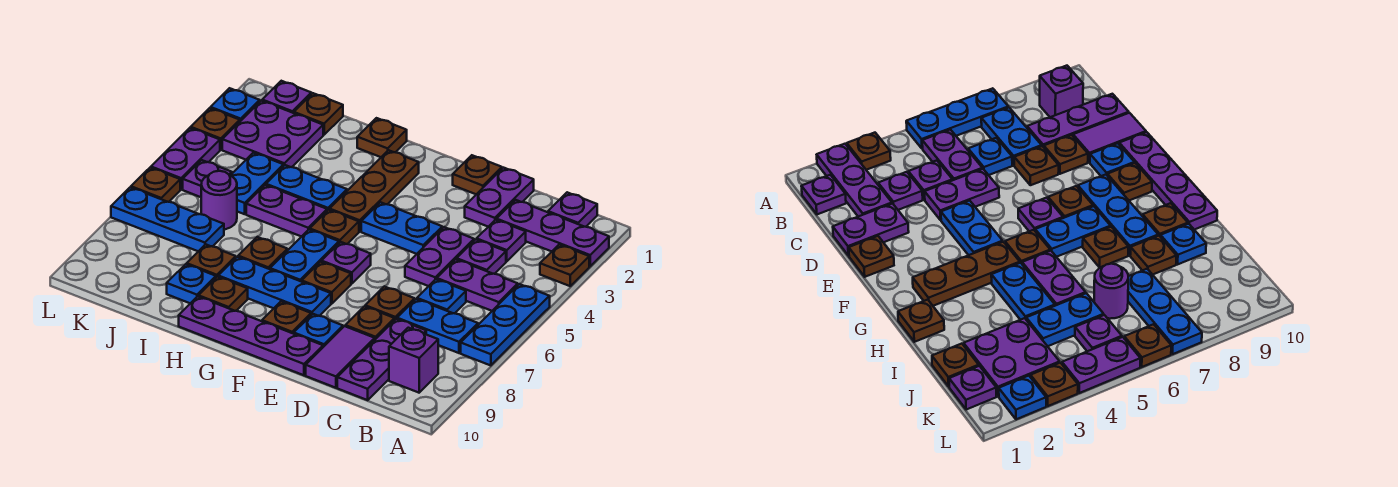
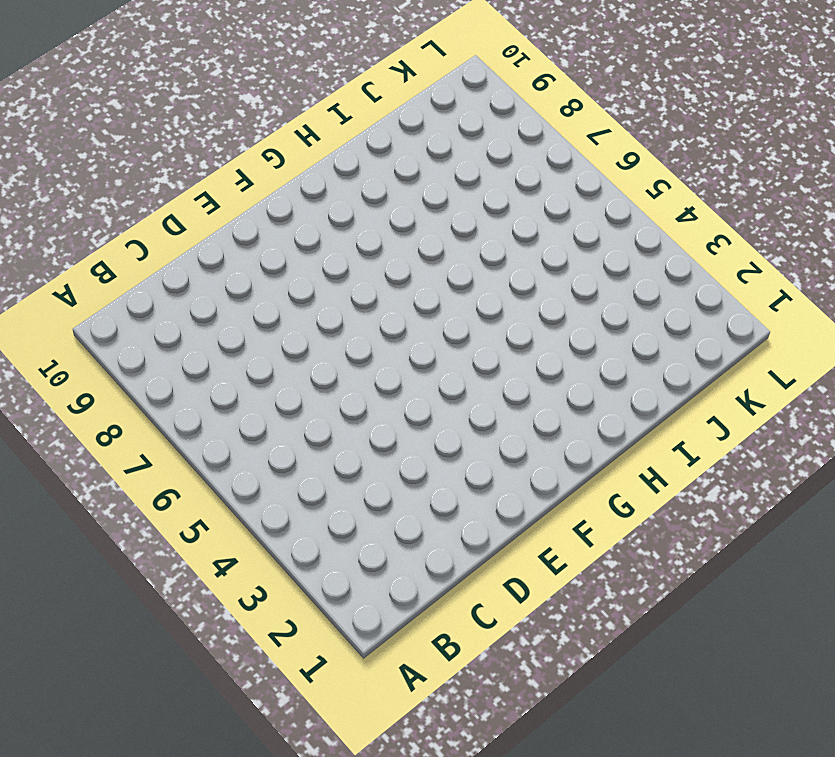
none -> purple plate A2:C2 level 1
none -> brown plate A3 level 1
none -> blue plate A5:A7 level 1
none -> purple plate B1 level 1

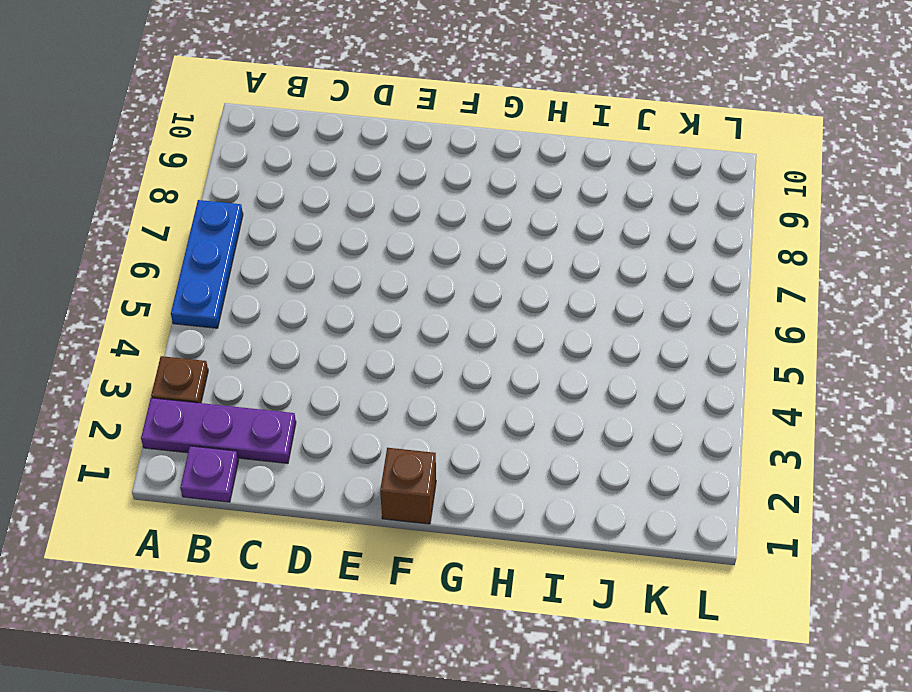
brown brick F1 level 1 -> none
none -> purple plate B5:C5 level 1
none -> blue plate B7:C7 level 1
none -> purple brick B9 level 1
none -> purple plate C3 level 1

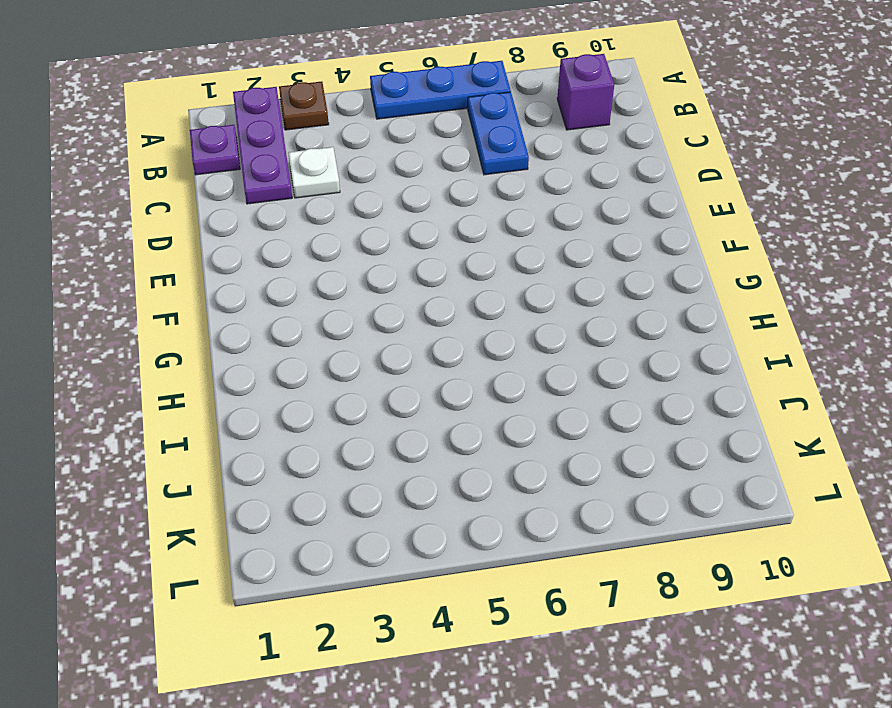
white plate C3 level 1 -> purple plate C3 level 1
none -> purple plate B5:C5 level 1
none -> purple plate C4 level 1
none -> blue plate C6 level 1
none -> purple plate C8:C10 level 1

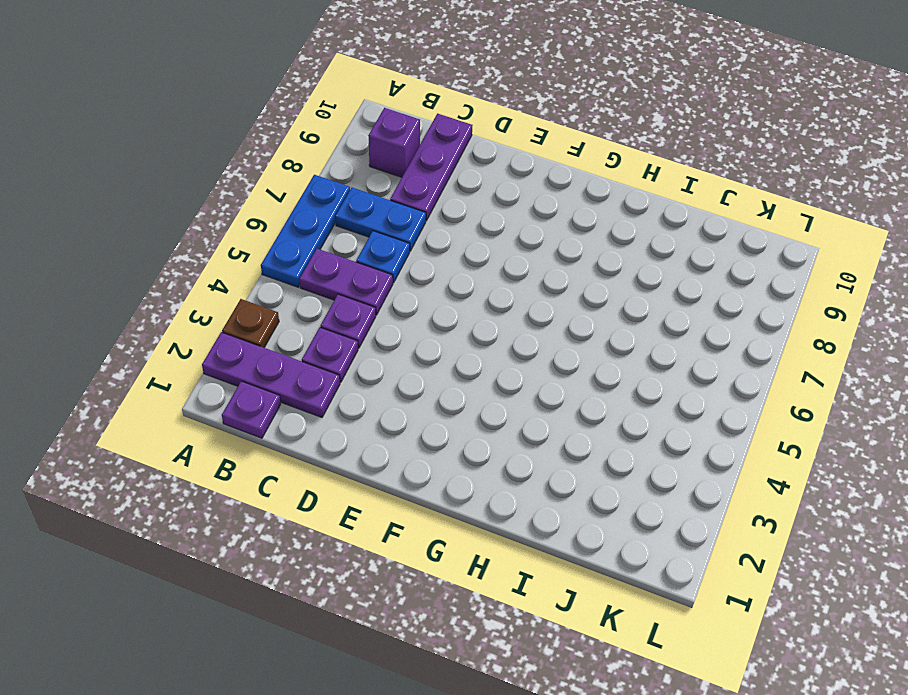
none -> purple plate D1:D2 level 1
none -> purple plate D4:D5 level 1
none -> brown plate D7 level 1
none -> brown plate D8 level 1

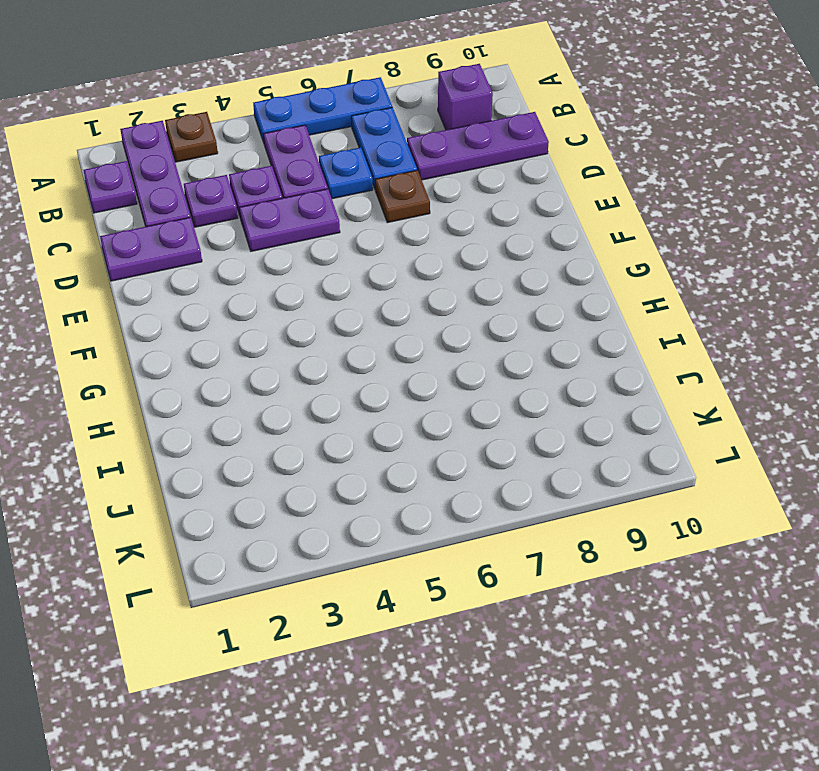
none -> brown plate D8 level 1
none -> purple tile D9:D10 level 1
none -> brown plate E1 level 1
none -> blue plate E4:F4 level 1

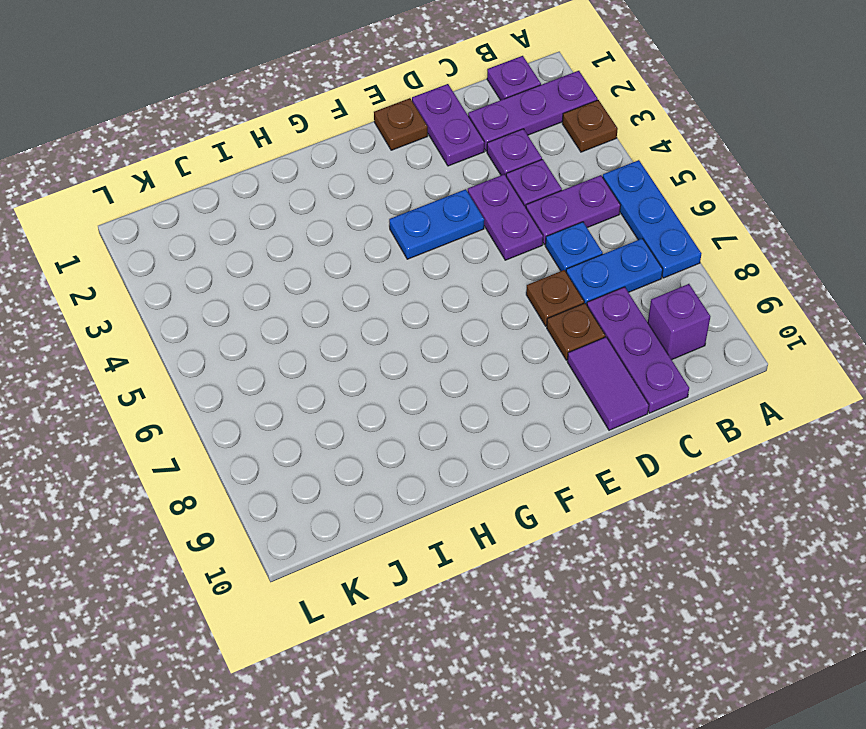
none -> blue plate E9 level 1
none -> purple plate E10:H10 level 1
none -> purple plate F6 level 1
none -> brown plate F7 level 1

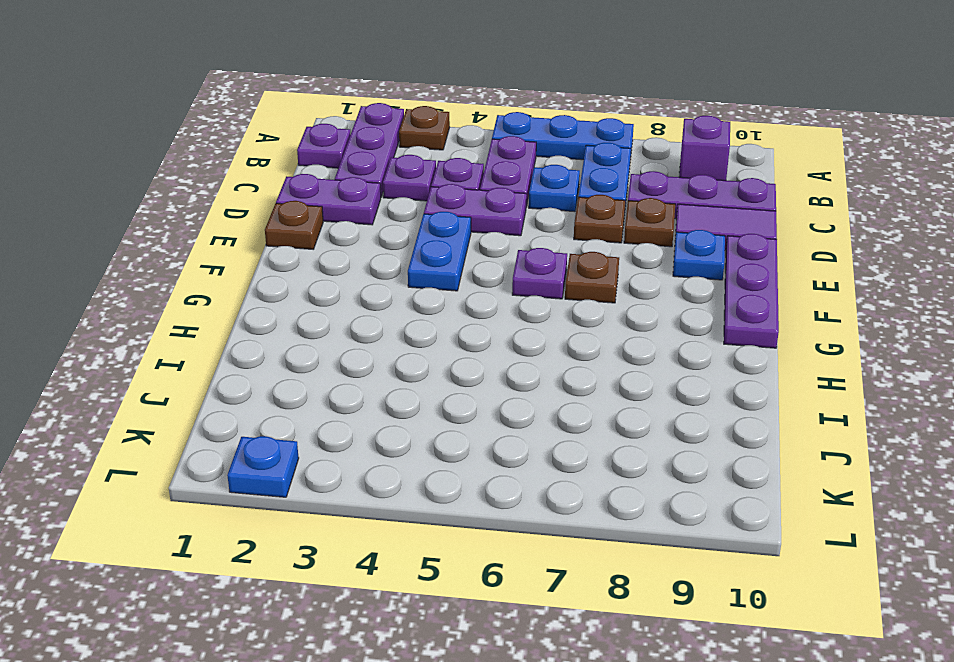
purple plate E10:G10 level 1 -> purple plate E10:H10 level 1
none -> blue plate F8:H8 level 1
none -> brown plate F9 level 1
none -> brown plate G2:G4 level 1
none -> brown plate G5 level 1

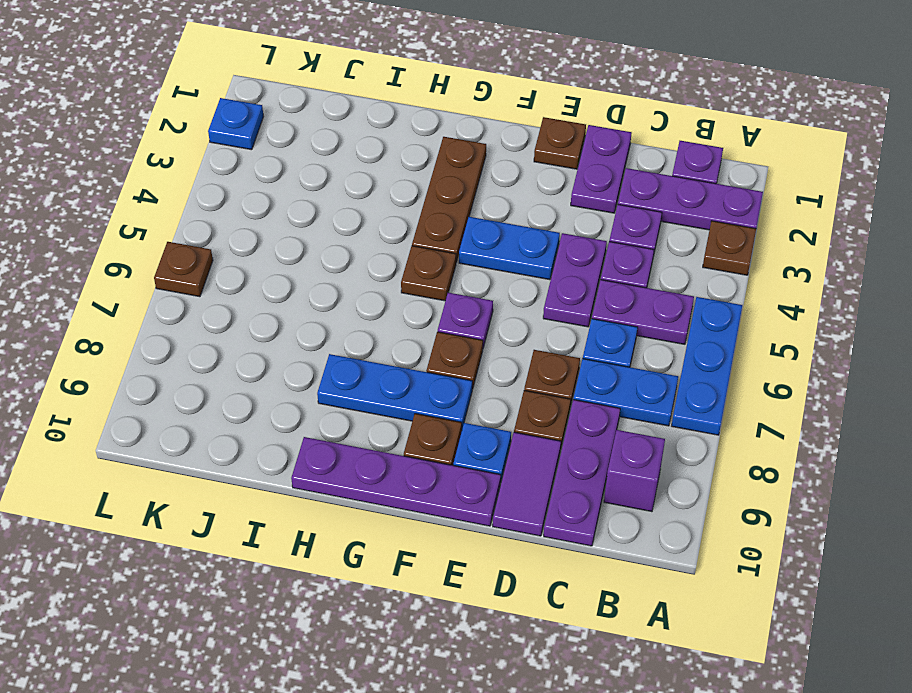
none -> blue plate G6:G7 level 1
none -> brown plate H1 level 1
none -> blue plate H4:I4 level 1
none -> purple plate H5:I5 level 1

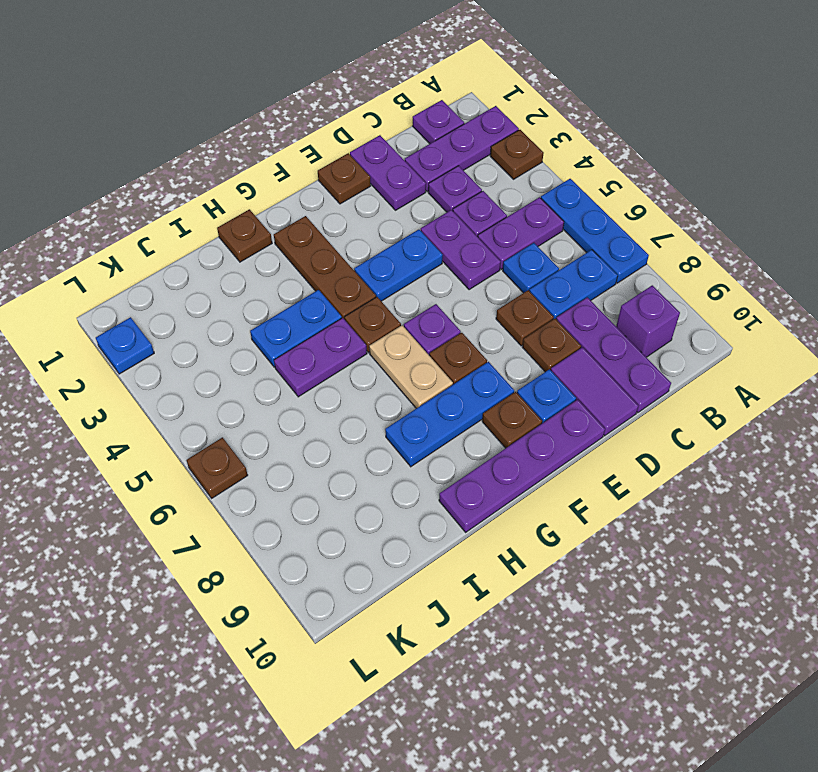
tan plate G6:G7 level 1 -> blue plate G6:G7 level 1
none -> brown plate H7 level 1
none -> brown plate H9 level 1
none -> brown plate I8 level 1
none -> blue plate I9 level 1

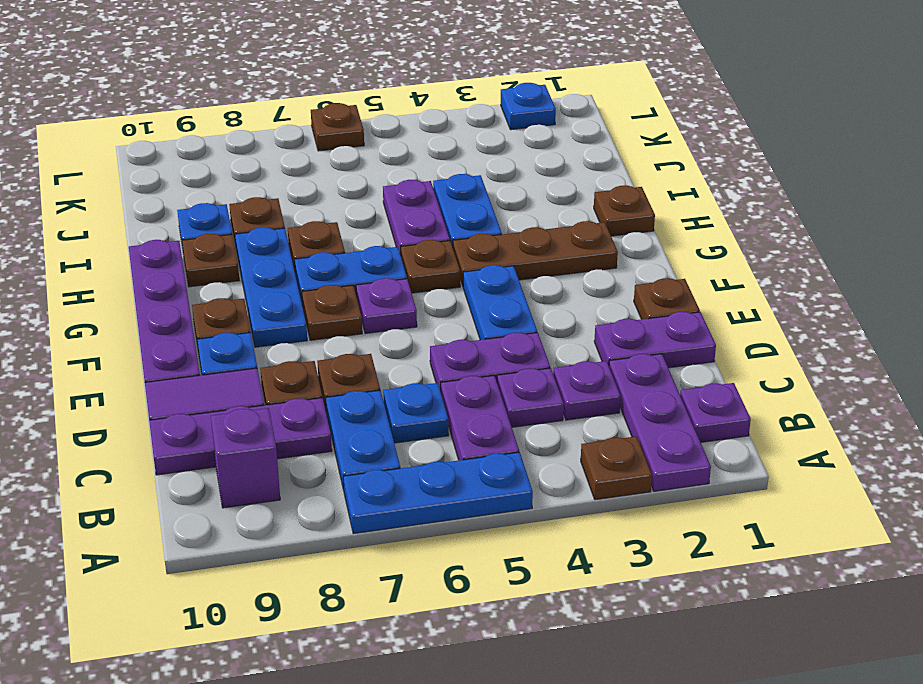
none -> brown plate J1 level 1
none -> purple plate J2:K3 level 1
none -> blue plate J4:J5 level 1
none -> purple round brick J6 level 1

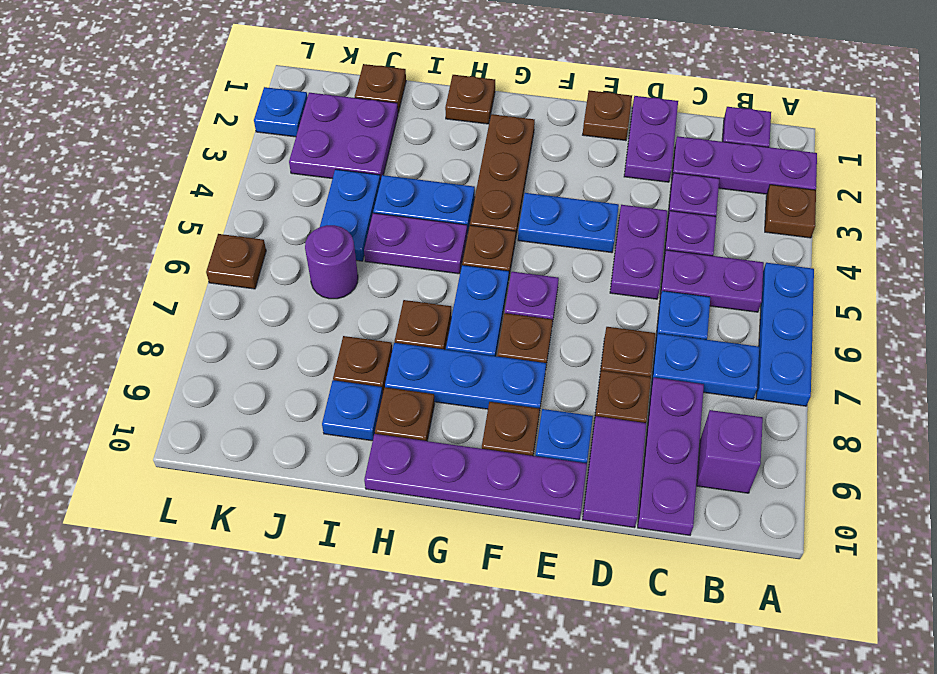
none -> blue plate J7:L7 level 1
none -> purple plate K1 level 1
none -> purple plate K5 level 1
none -> brown plate L3 level 1

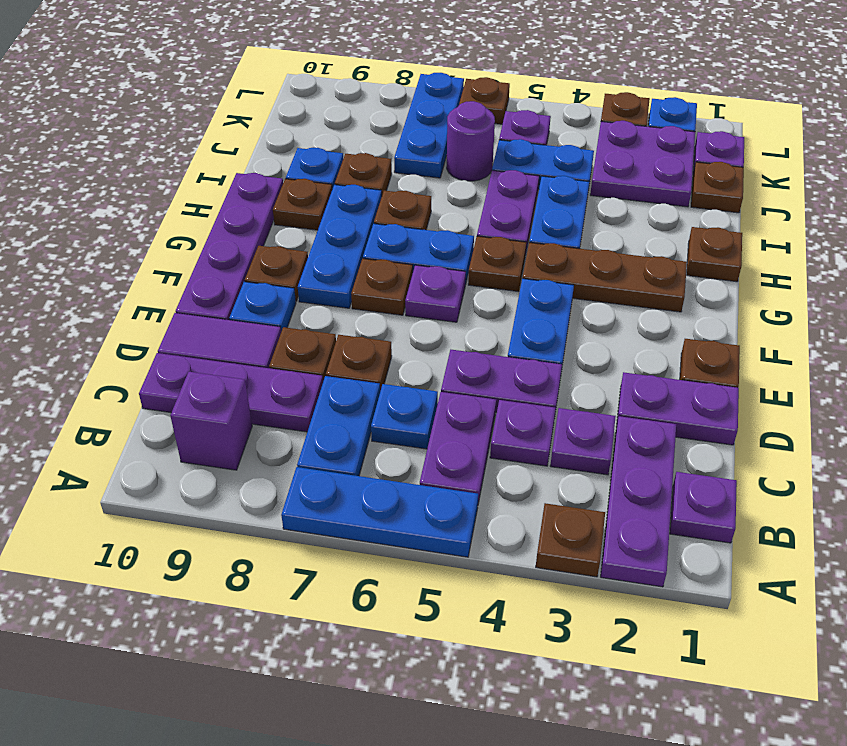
none -> purple plate L4:L5 level 1

